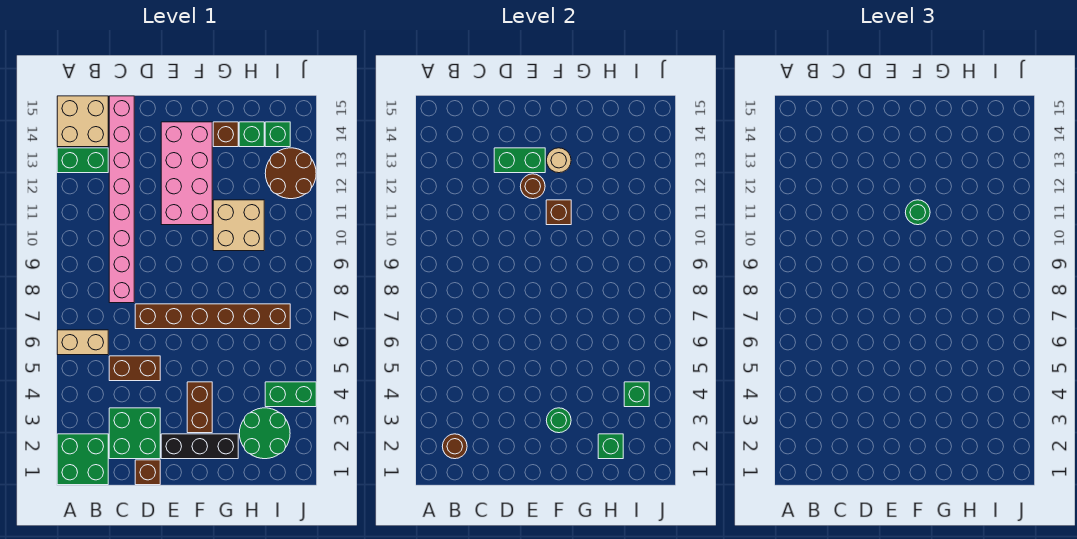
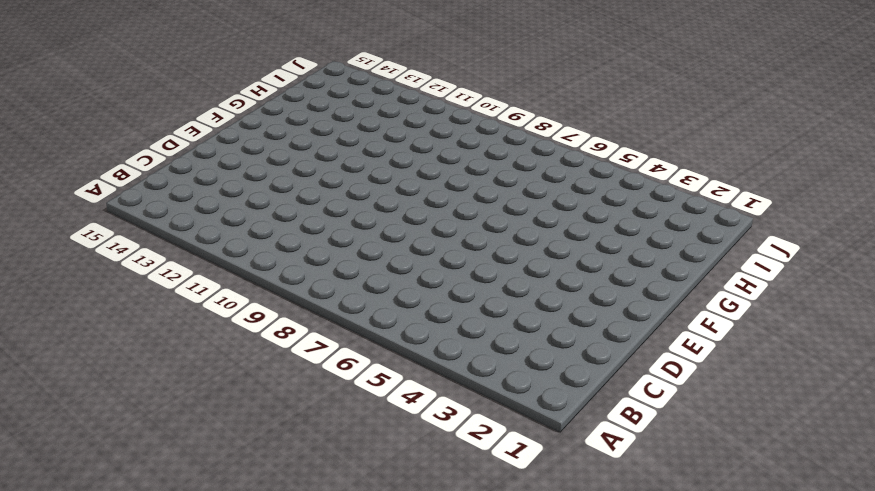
none -> green brick A1:B2 level 1
none -> tan brick A6:B6 level 1
none -> green brick A13:B13 level 1

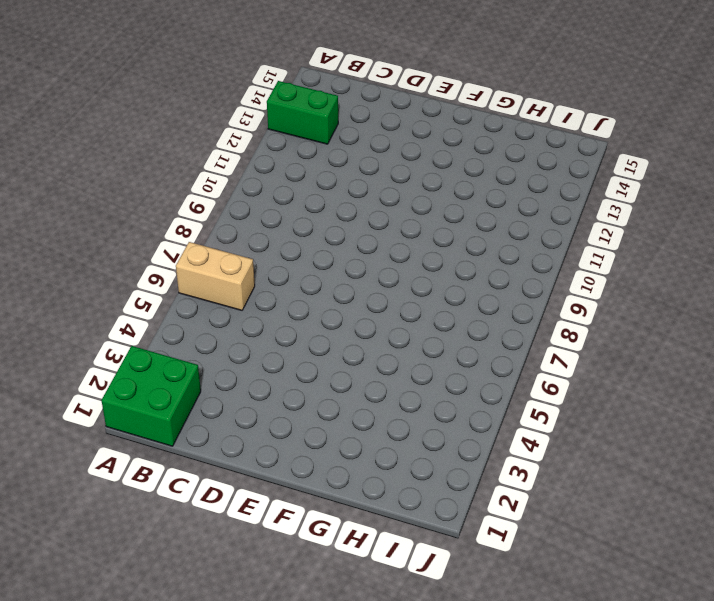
none -> tan brick A14:B15 level 1
none -> green brick C2:D3 level 1
none -> brown brick C5:D5 level 1

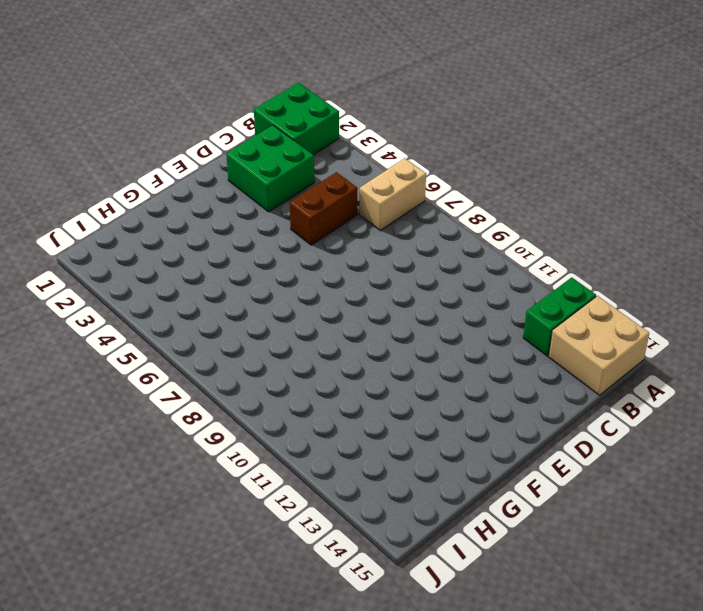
none -> pink brick C8:C15 level 1
none -> brown brick D1 level 1
none -> brown brick D7:I7 level 1

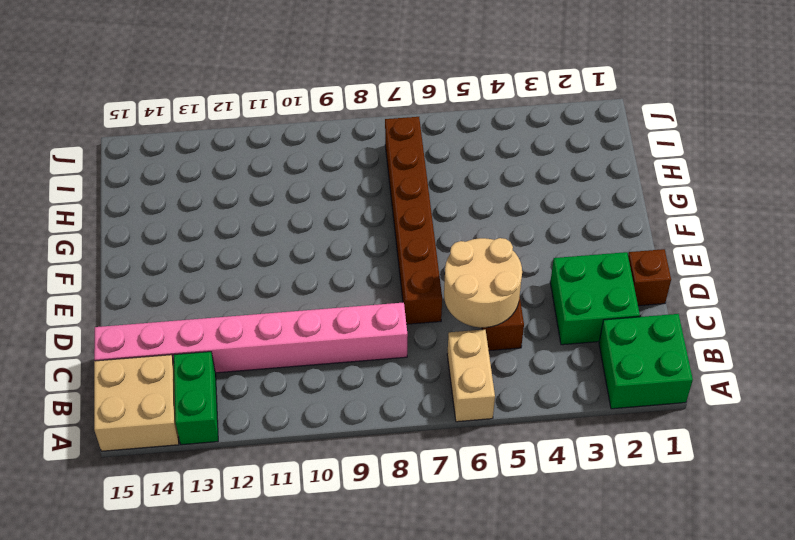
tan round brick C5:D6 level 2 -> none
none -> black brick E2:G2 level 1
none -> pink brick E11:F14 level 1
none -> brown brick F3:F4 level 1

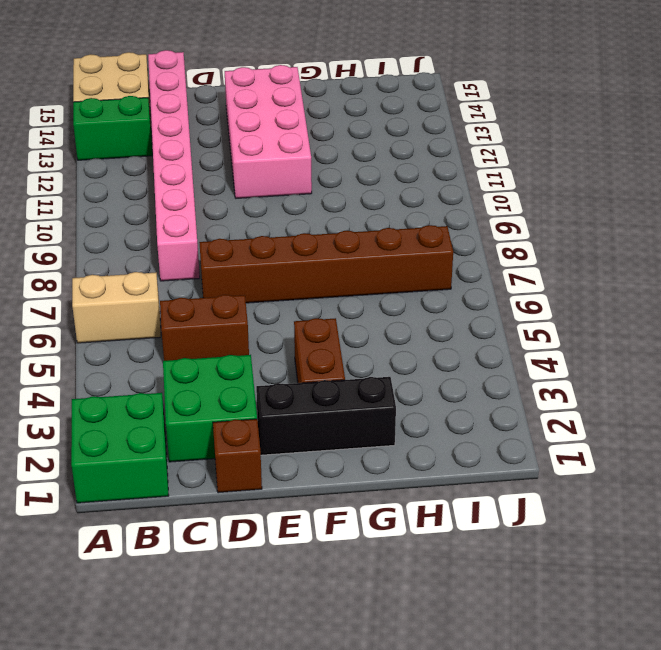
none -> tan brick G10:H11 level 1
none -> brown brick G14 level 1
none -> green round brick H2:I3 level 1

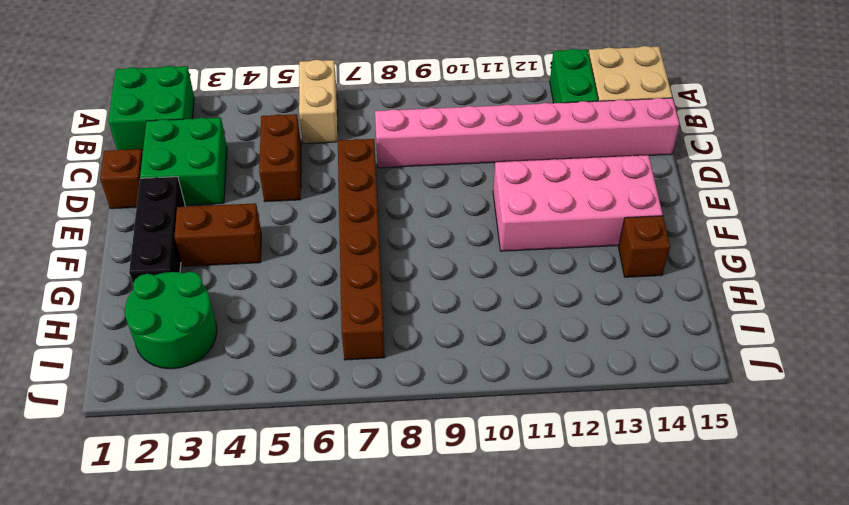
none -> tan brick G10:H11 level 1
none -> green brick H14 level 1
none -> green brick I4:J4 level 1

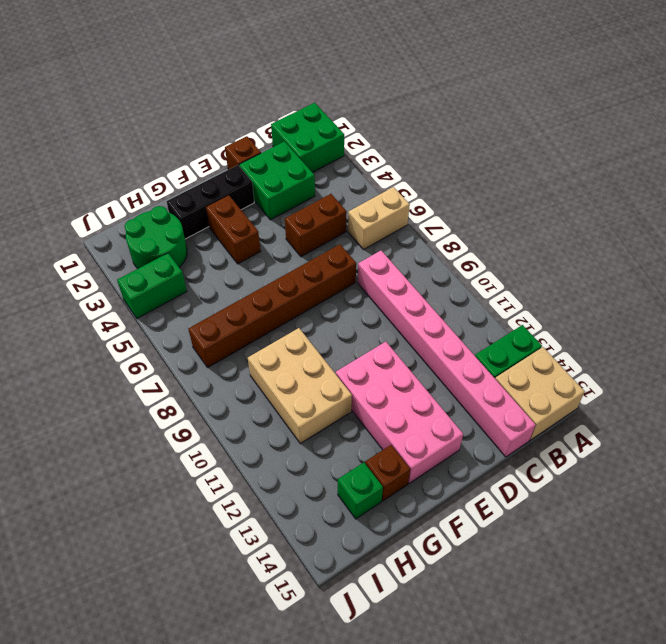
tan brick G9:H11 level 1 -> tan brick G10:H11 level 1
none -> brown round brick I12:J13 level 1
none -> green brick I14 level 1
none -> brown round brick B2 level 2

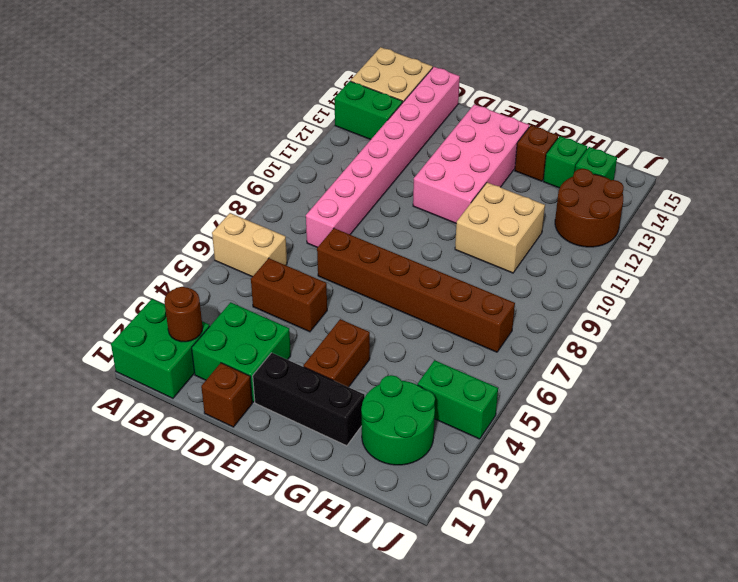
none -> green brick D13:E13 level 2
none -> brown round brick E12 level 2
none -> green round brick F3 level 2

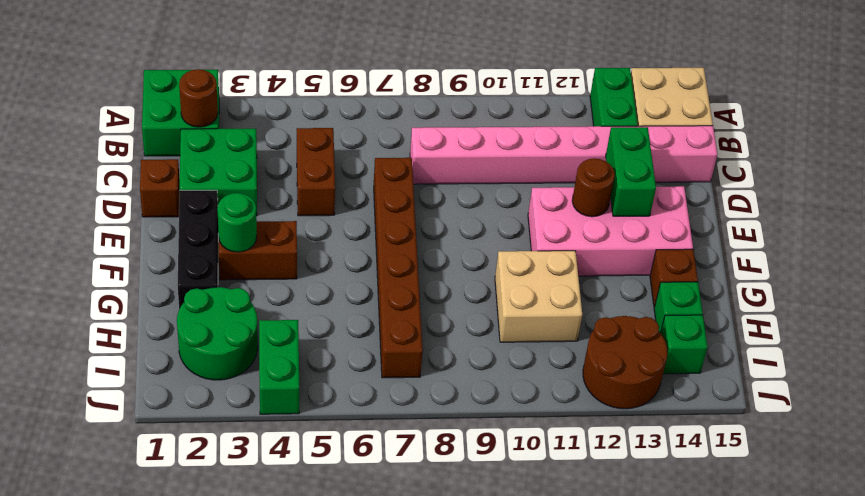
none -> tan brick A6:B6 level 1
none -> brown brick F11 level 2
none -> tan round brick F13 level 2

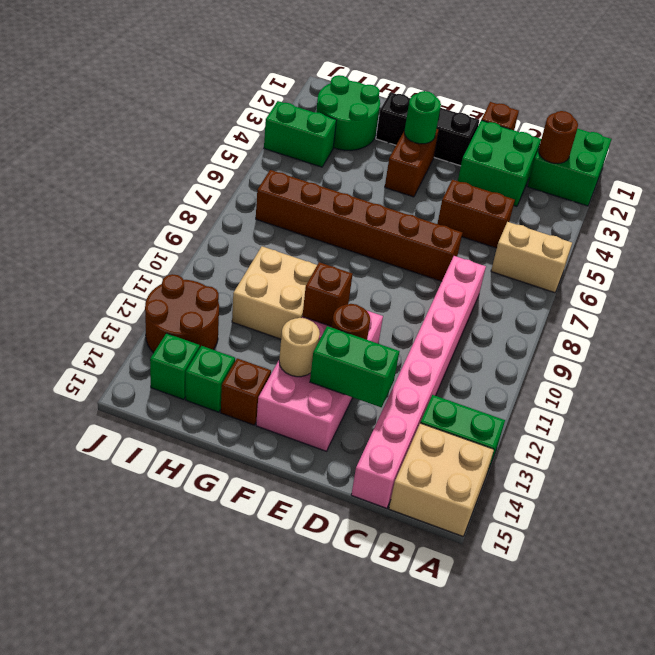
none -> green brick H2 level 2
none -> green brick I4 level 2
none -> green round brick F11 level 3

